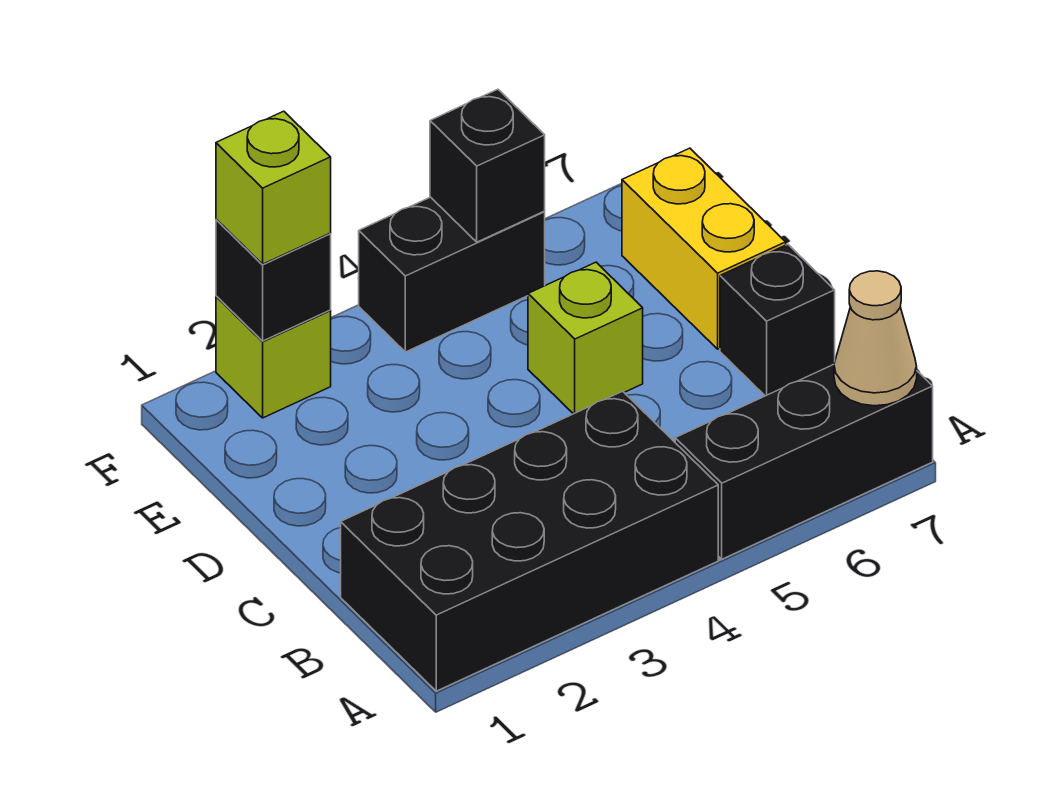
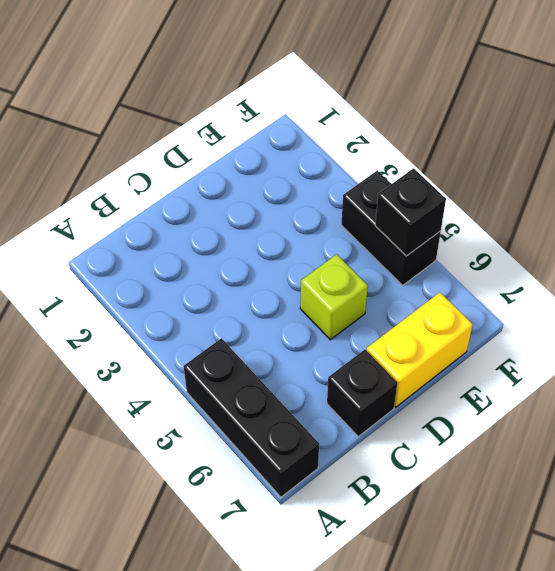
none -> black brick A1:B4 level 1
none -> lime brick F2 level 1

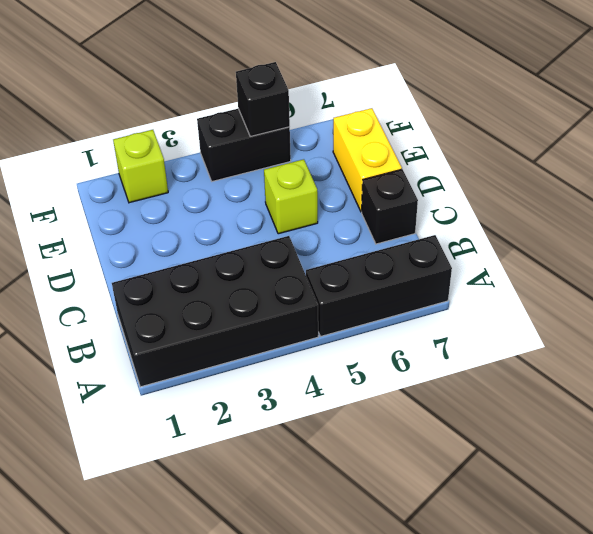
none -> tan cone A7 level 2
none -> black brick F2 level 2

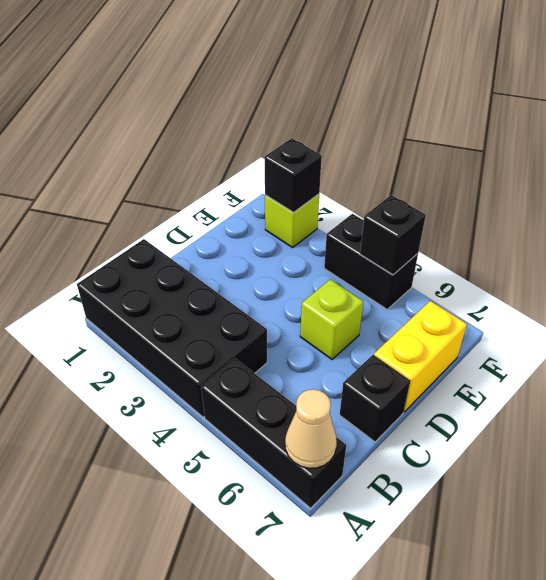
none -> lime brick F2 level 3

